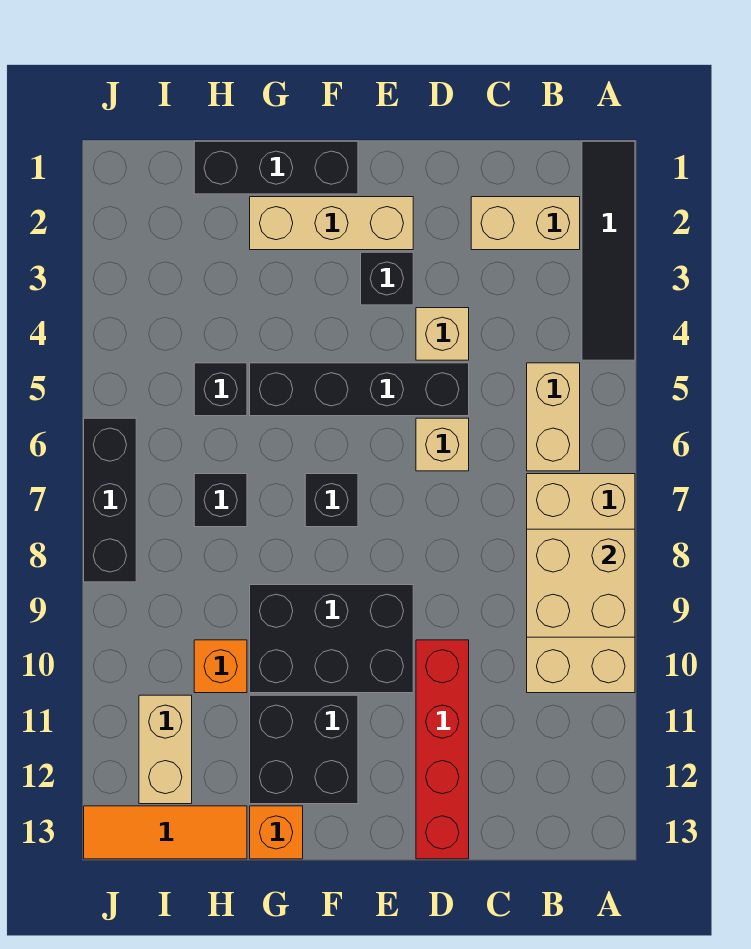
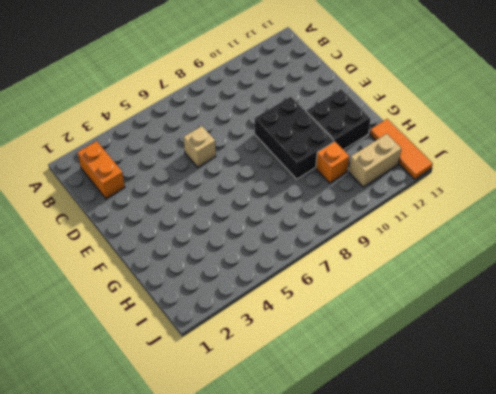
orange brick B2:C2 level 1 -> tan brick B2:C2 level 1
none -> black tile A1:A4 level 1
none -> tan brick A7:B10 level 1
none -> tan brick B5:B6 level 1

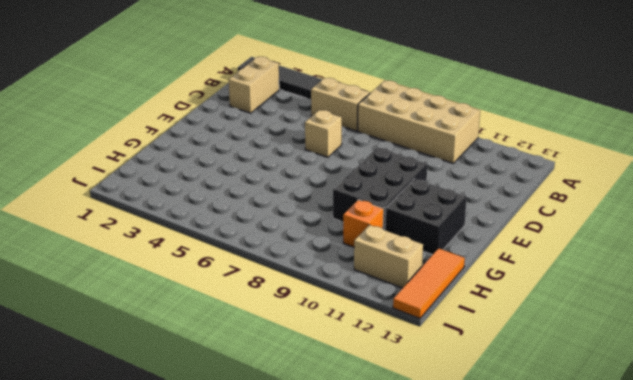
none -> tan brick D4 level 1
none -> black brick D5:G5 level 1
none -> red brick D10:D13 level 1

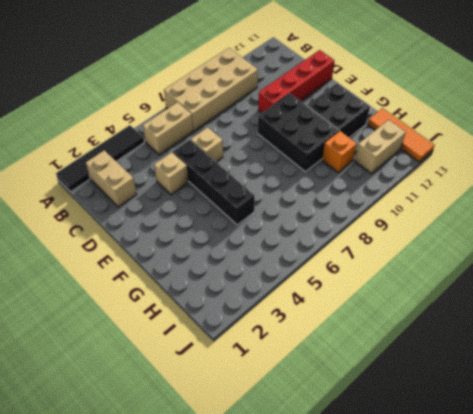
none -> tan brick E2:G2 level 1
none -> black brick E3 level 1
none -> black brick F1:H1 level 1

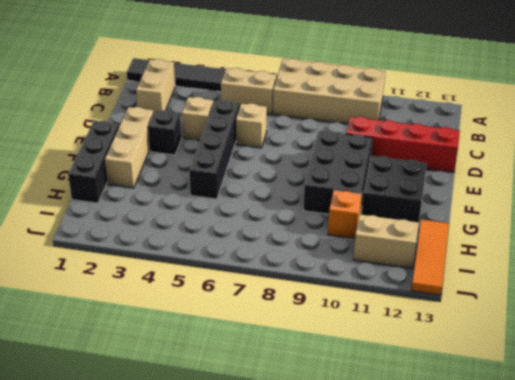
none -> black brick F7 level 1
none -> orange brick G13 level 1
none -> black brick H5 level 1

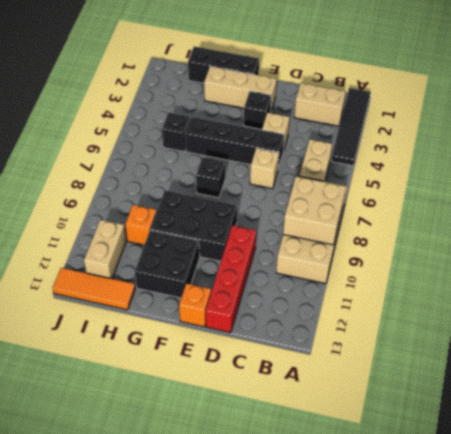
orange brick E13 level 1 -> orange brick G13 level 1
none -> black brick H7 level 1
none -> black brick J6:J8 level 1

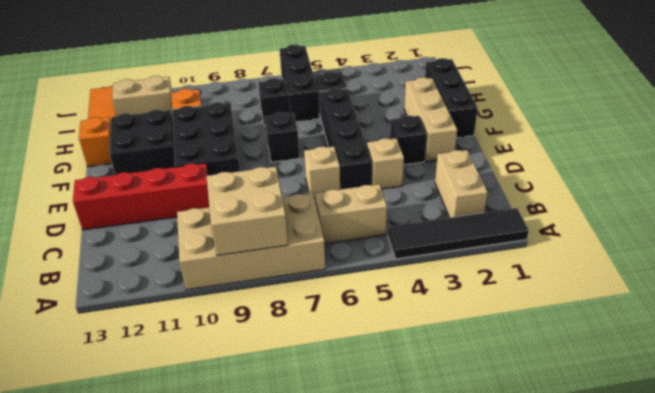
black brick H6:J6 level 1 -> black brick J6:J8 level 1

